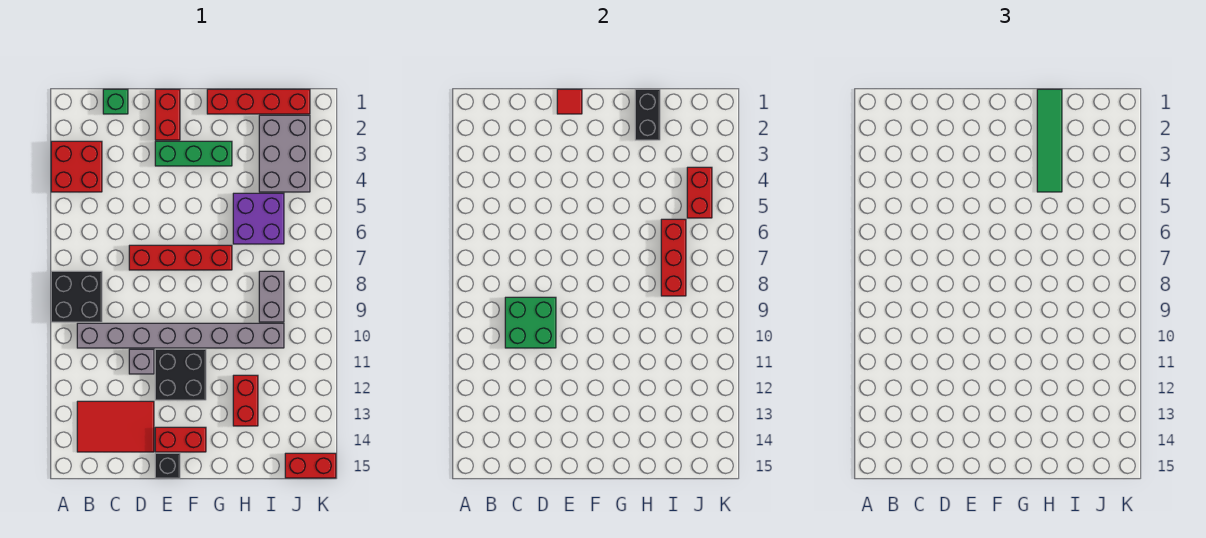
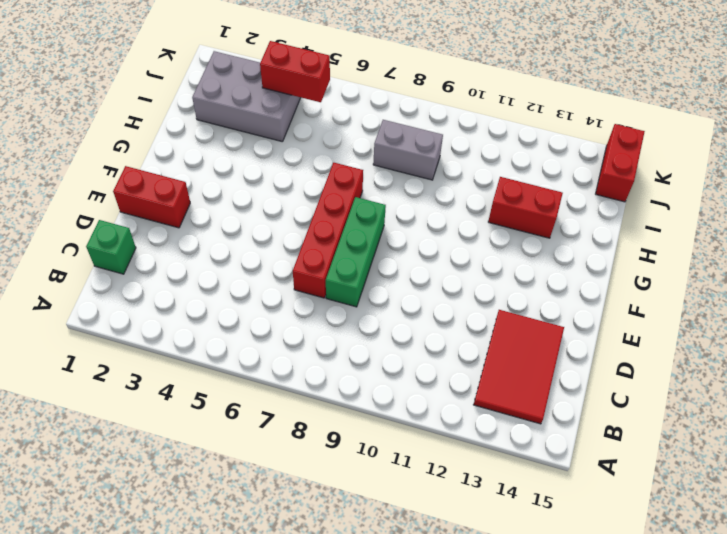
green brick D8:F8 level 1 -> green brick E3:G3 level 1
none -> red brick A3:B4 level 1
none -> black brick A8:B9 level 1
none -> grey brick B10:I10 level 1

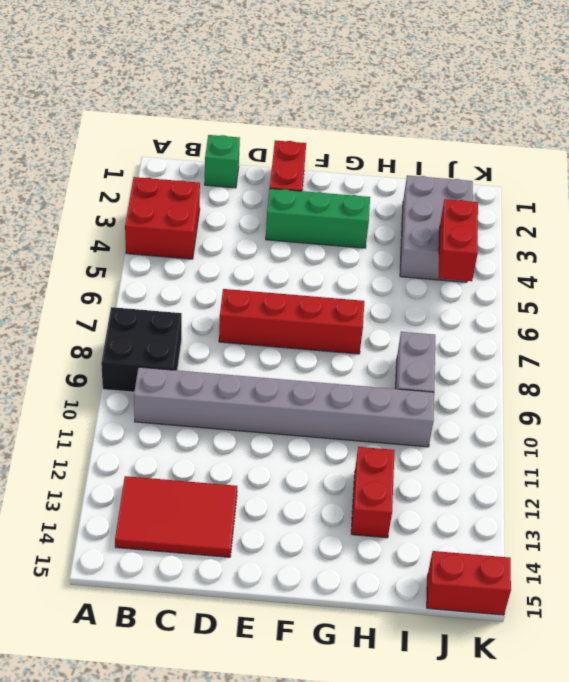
none -> grey brick D11 level 1
none -> black brick E11:F12 level 1
none -> red brick E14:F14 level 1

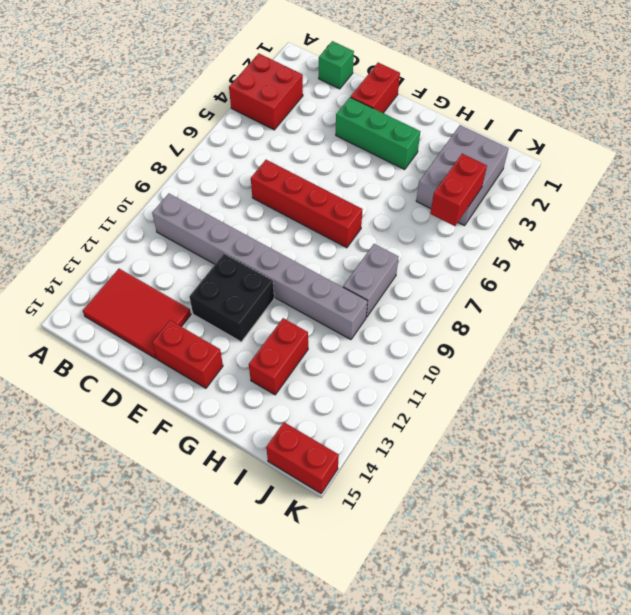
none -> black brick A8:B9 level 1
none -> grey brick D11 level 1
none -> black brick E15 level 1

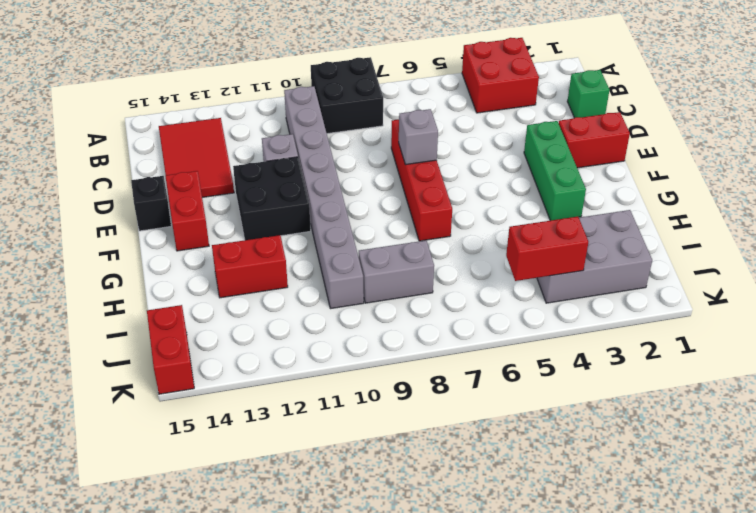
grey brick E7 level 2 -> none
none -> red brick G1:J1 level 1
none -> purple brick H5:I6 level 1
none -> green brick C9:D10 level 2

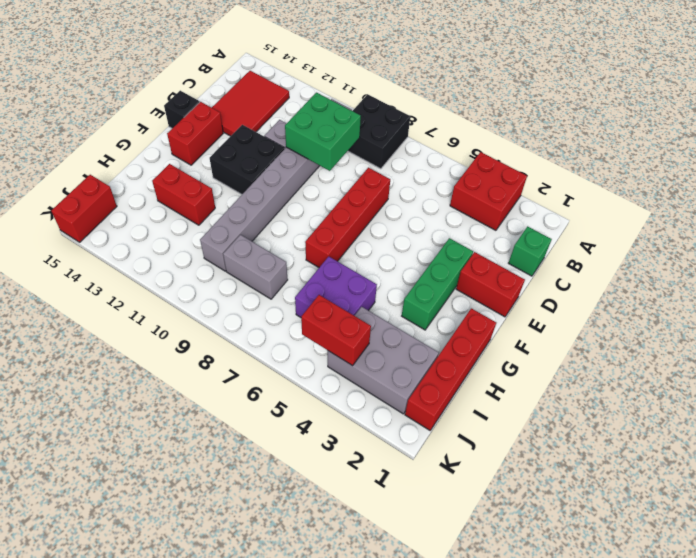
none -> red tile E1 level 2
none -> black brick H1:H2 level 2
none -> red brick I6:I8 level 2

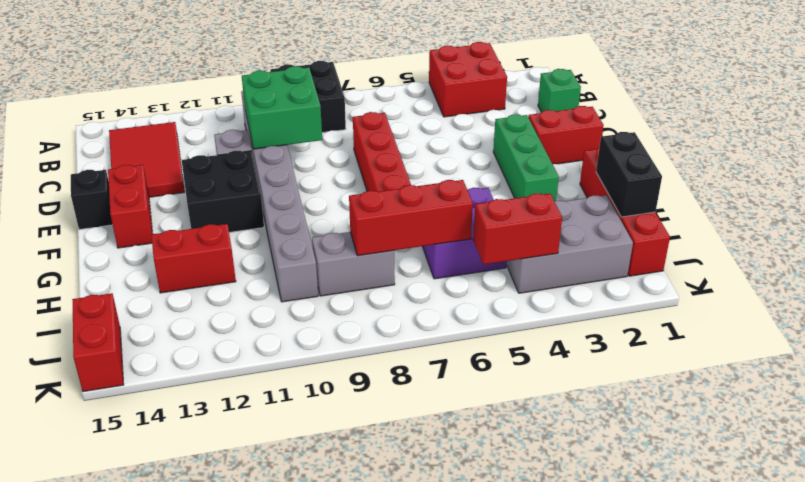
black brick H1:I1 level 2 -> black brick H1:H2 level 2
none -> red tile E1 level 2
none -> green tile H1:H4 level 3

